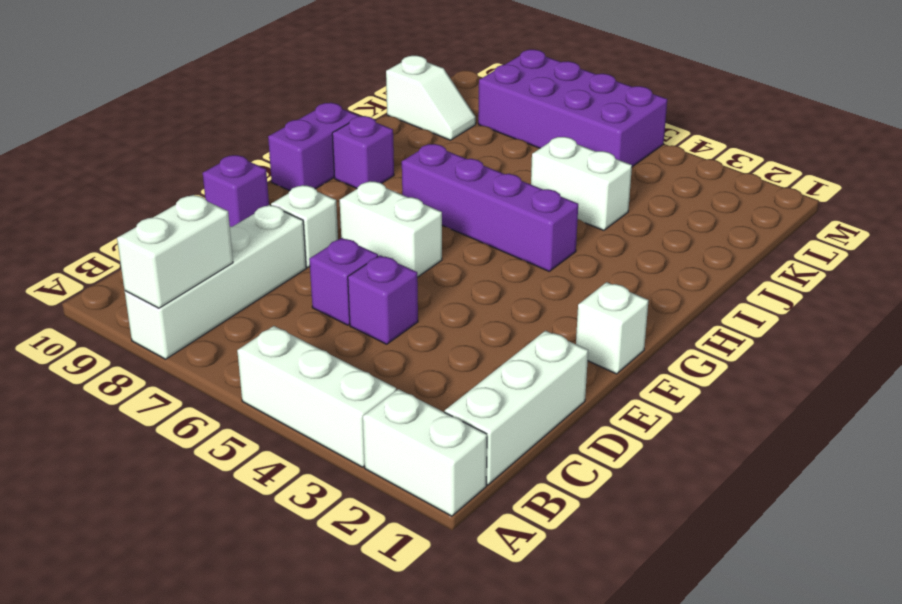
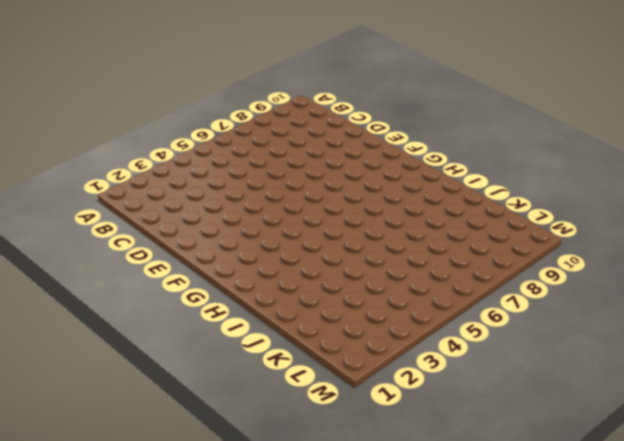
none -> white brick A1:A2 level 1
none -> white brick A3:A5 level 1
none -> white brick A8:D8 level 1

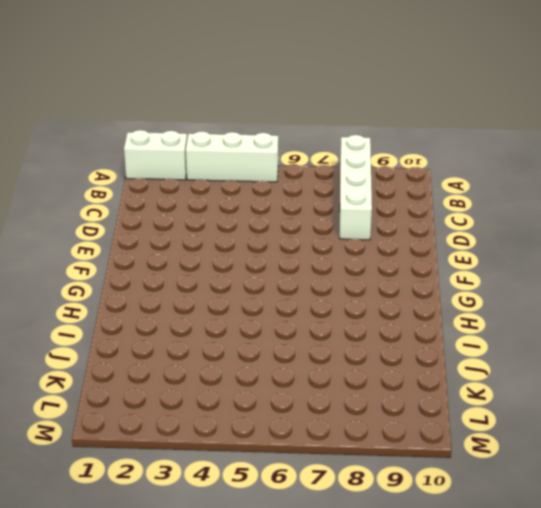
none -> white brick B1:D1 level 1
none -> purple brick D5 level 1
none -> purple brick D6 level 1

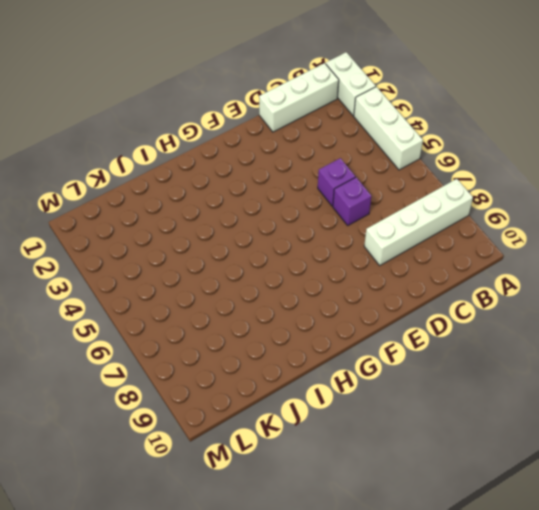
none -> white brick E8 level 1
none -> purple brick E10 level 1
none -> white brick F1 level 1

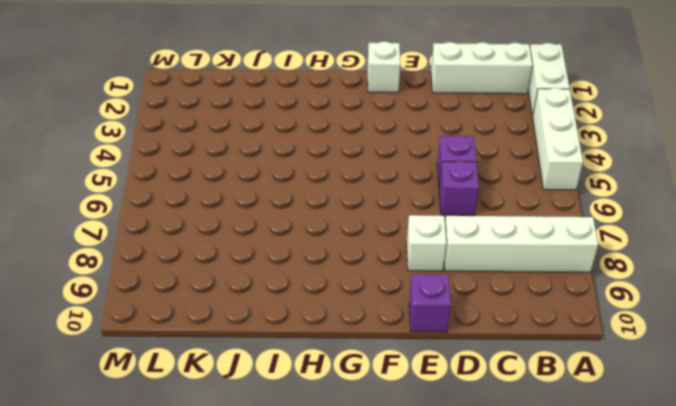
none -> white brick F6:F7 level 1
none -> purple brick G10:H10 level 1
none -> purple brick H4:H7 level 1

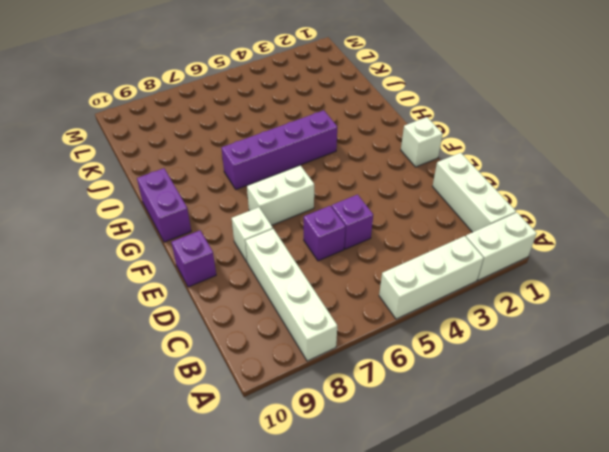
none -> purple brick H9 level 1
none -> white brick J4:J5 level 1
none -> white slope K9:K10 level 1 top 10

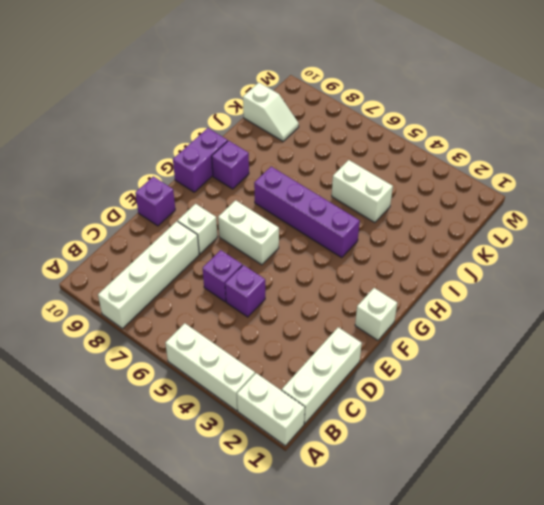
none -> purple brick L5:M8 level 1
none -> white brick A8:B8 level 2

